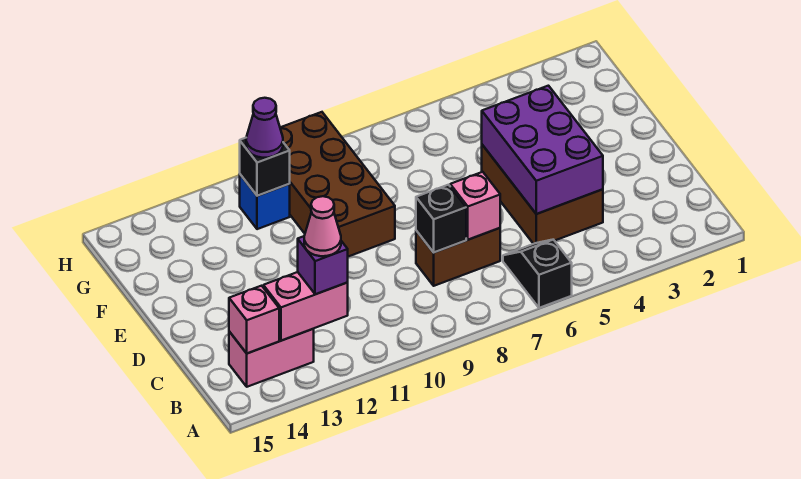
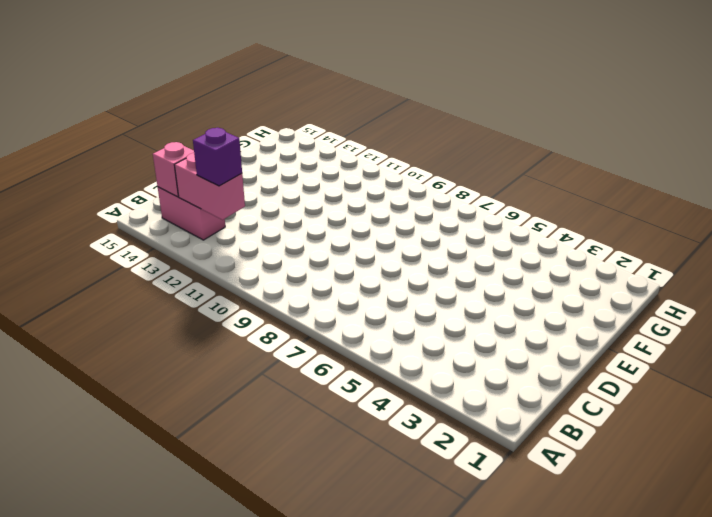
none -> black slope A6:B6 level 1 top A
none -> brown brick C4:E5 level 1
none -> brown brick C7:C8 level 1

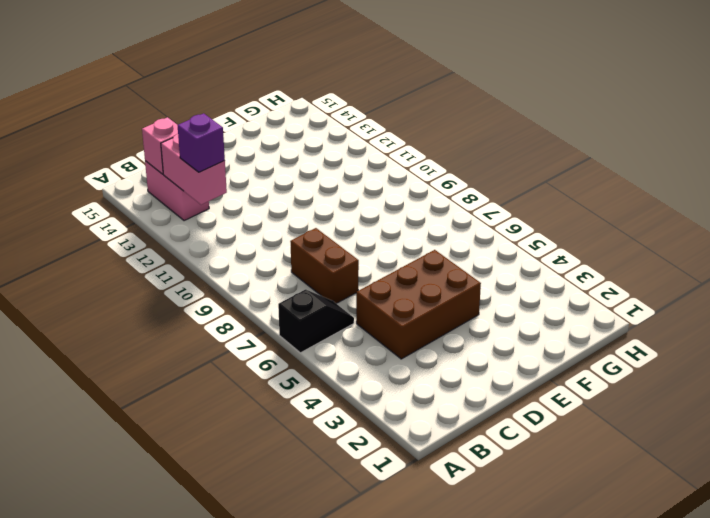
none -> brown brick E9:H10 level 1
none -> blue brick G11 level 1
none -> purple brick C4:E5 level 2

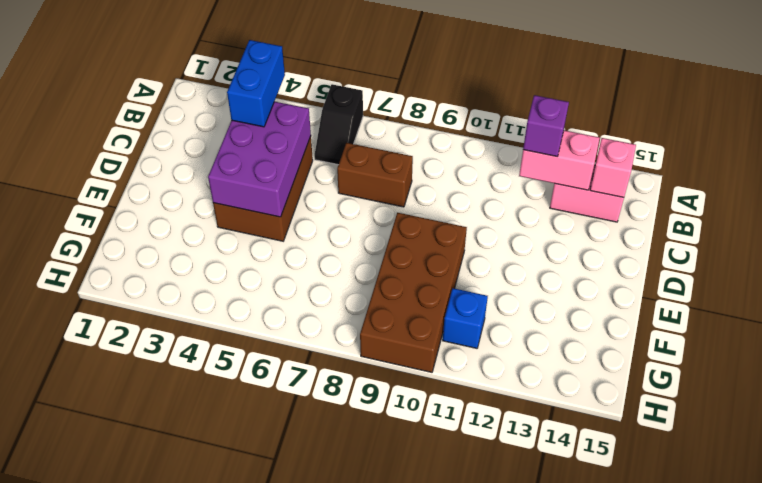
blue brick B4:C4 level 3 -> none
none -> pink brick C7 level 2
none -> black brick C8 level 2
none -> black brick G11 level 2

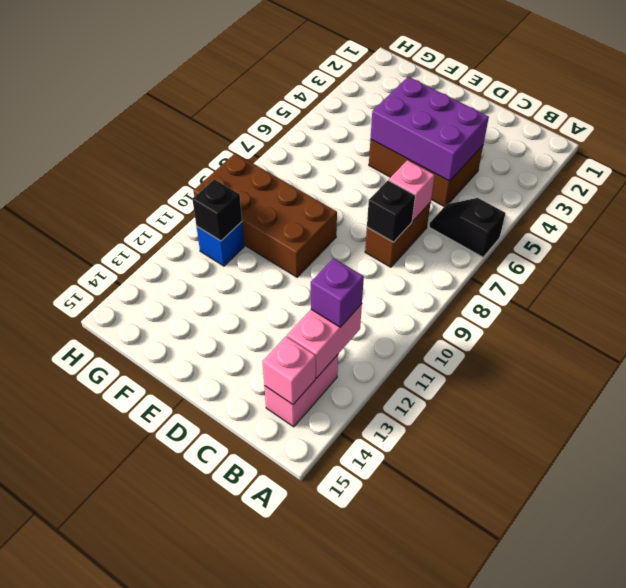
none -> purple cone G11 level 3
none -> pink cone B12 level 4

